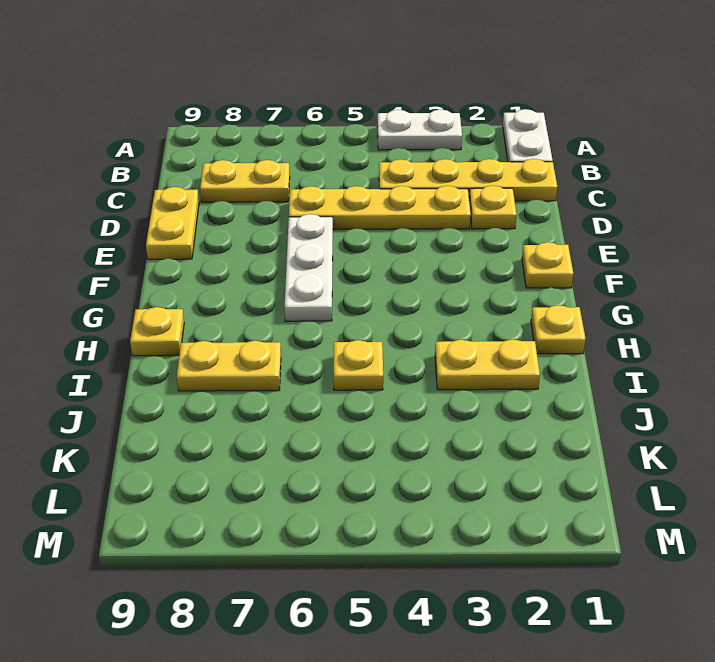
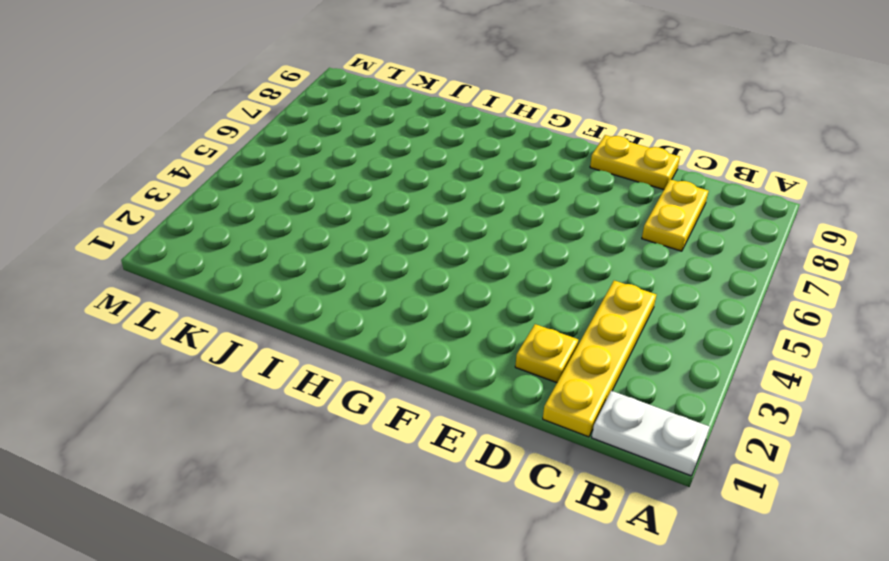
none -> white plate A3:A4 level 1
none -> yellow plate D3:D6 level 1
none -> white plate E6:G6 level 1

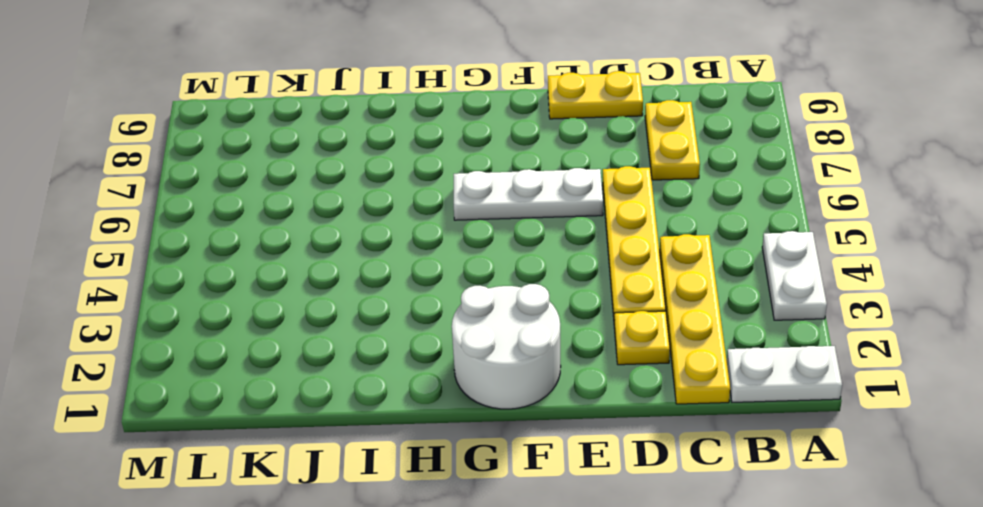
white round brick F1:G2 level 1 -> yellow plate F1 level 1
none -> yellow plate H1 level 1
none -> yellow plate H9 level 1
none -> yellow plate I2:I3 level 1

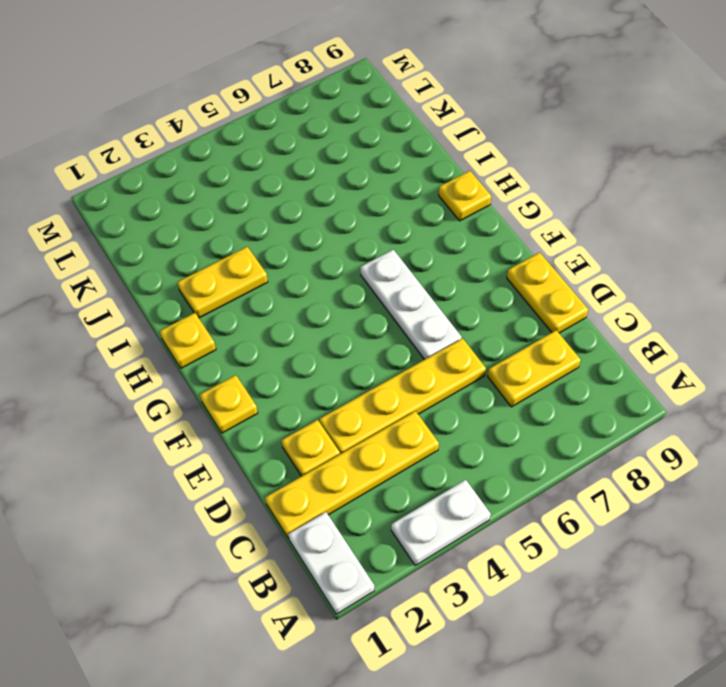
none -> yellow plate I5 level 1
none -> yellow plate I7:I8 level 1

